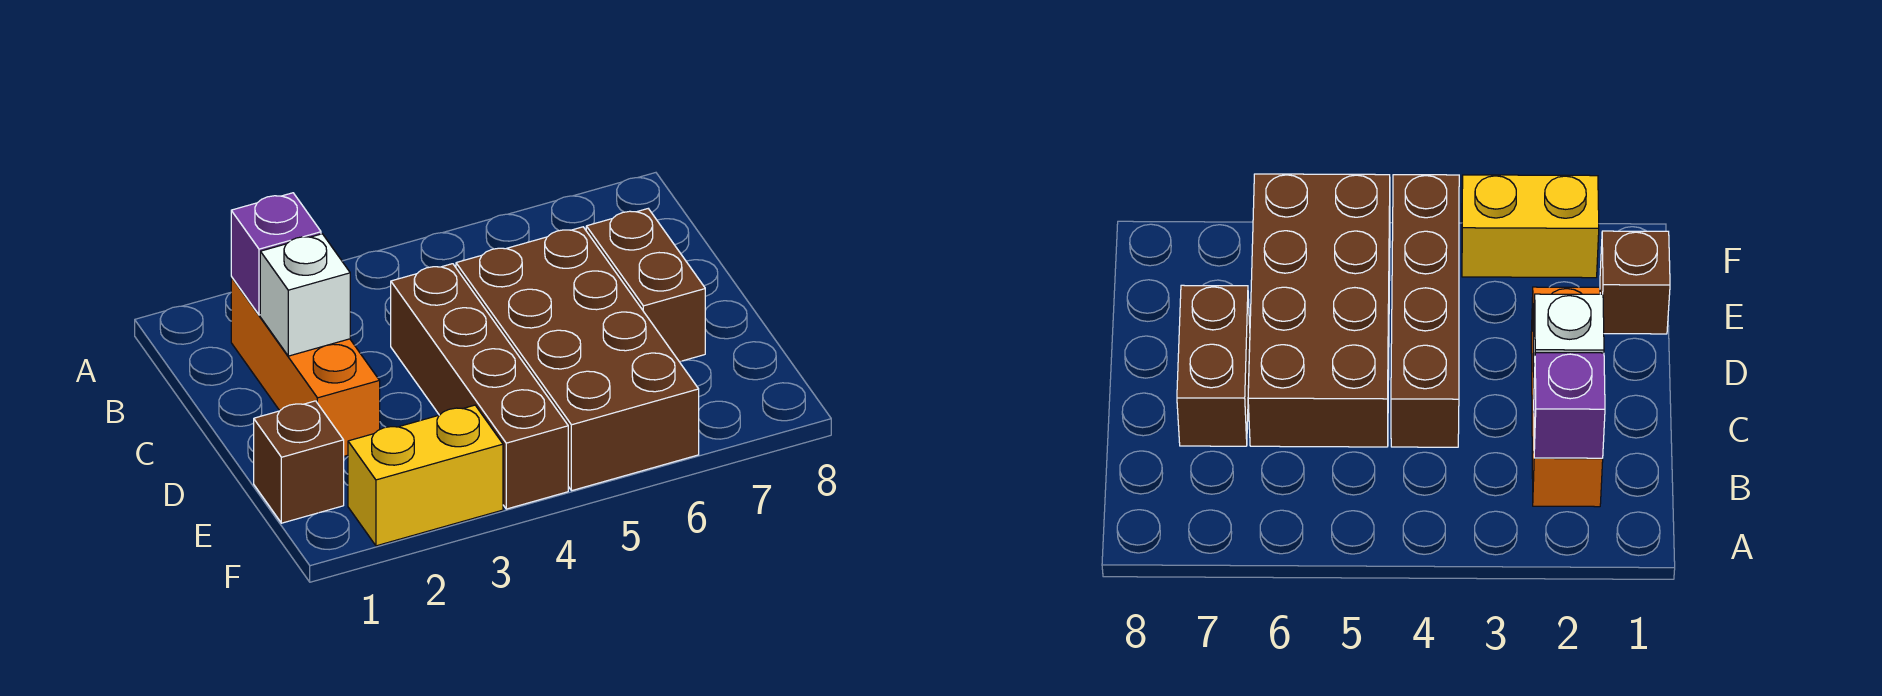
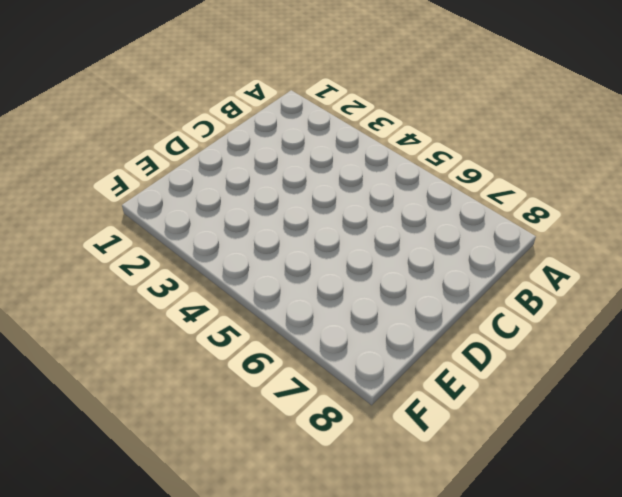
none -> orange brick B2:D2 level 1
none -> brown brick C4:F4 level 1

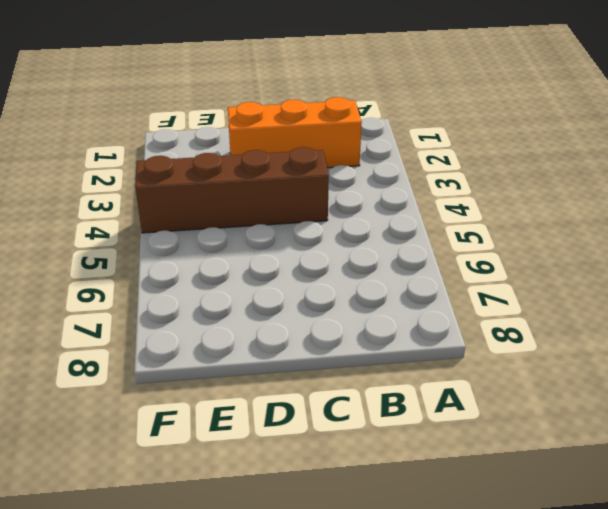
none -> brown brick C5:F6 level 1
none -> brown brick C7:D7 level 1

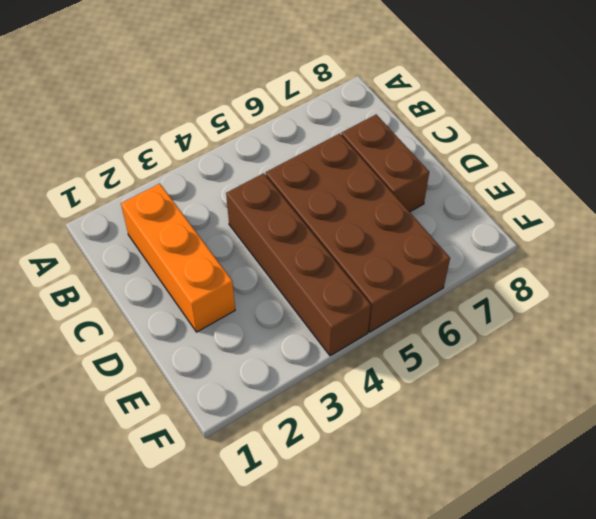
none -> brown brick E1 level 1
none -> yellow brick F2:F3 level 1

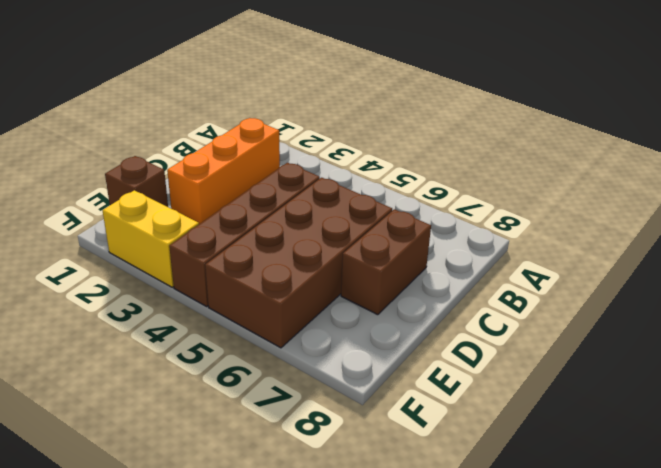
none -> purple brick B2 level 2
none -> white brick C2 level 2

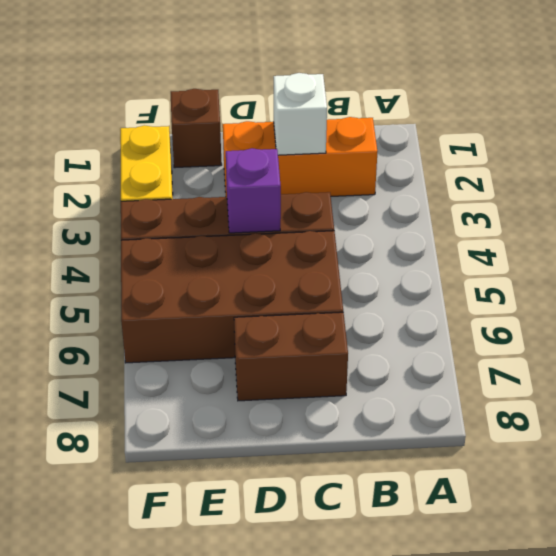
purple brick D4 level 2 -> purple brick B2 level 2

